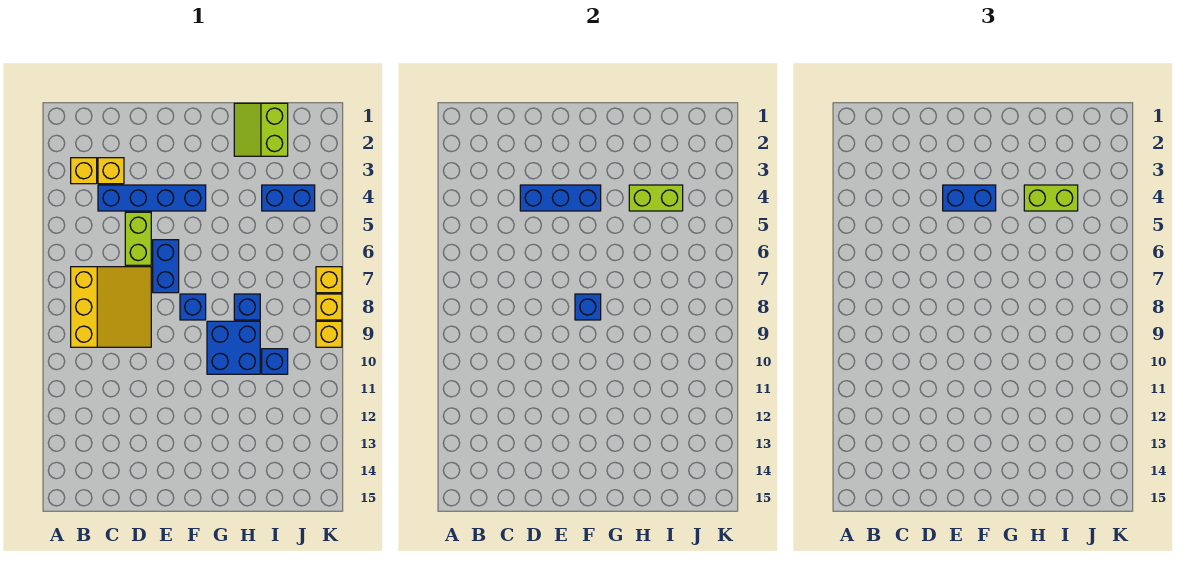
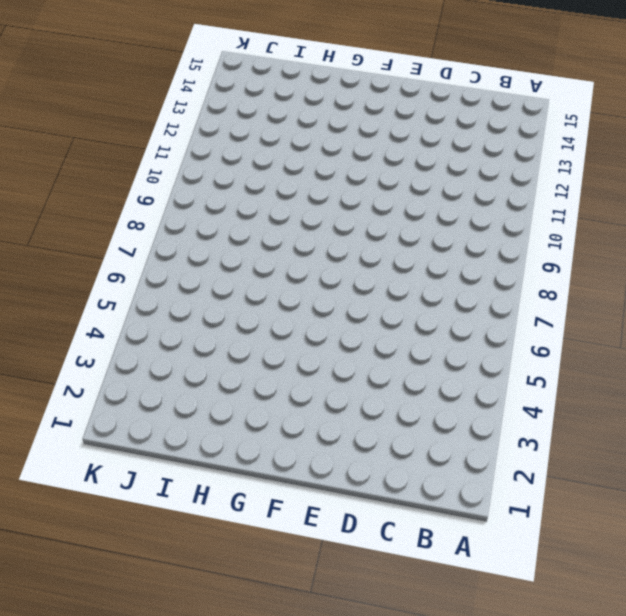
none -> yellow brick B3 level 1
none -> yellow slope B7:D9 level 1 top B
none -> yellow brick C3 level 1

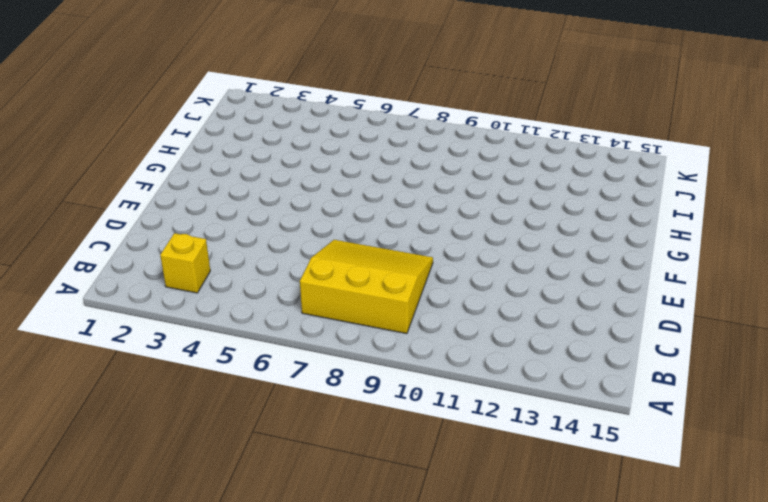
none -> yellow brick C3 level 1
none -> blue brick C4:F4 level 1
none -> lime brick D5:D6 level 1

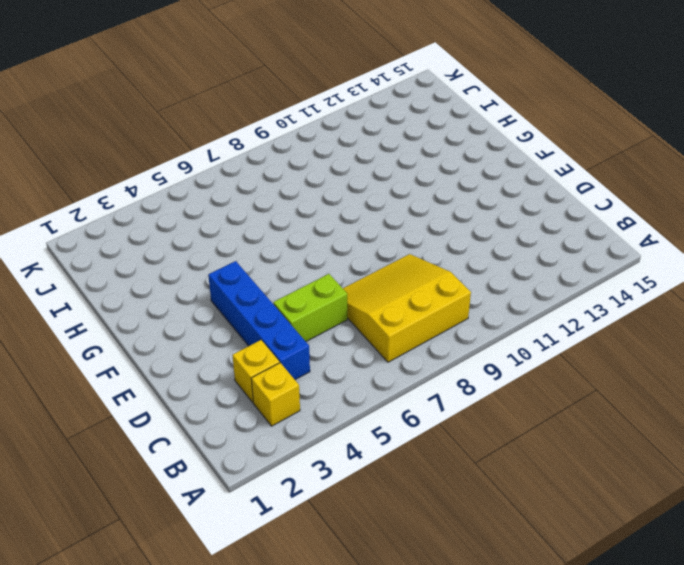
none -> blue brick E6:E7 level 1
none -> blue brick F8 level 1
none -> blue brick G9:H10 level 1

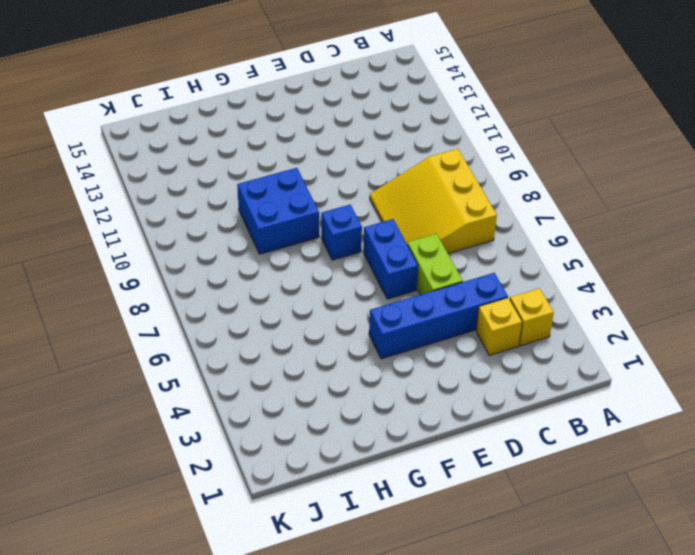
none -> lime slope H1:I2 level 1 top I
none -> blue brick H8 level 1
none -> blue brick I4:J4 level 1

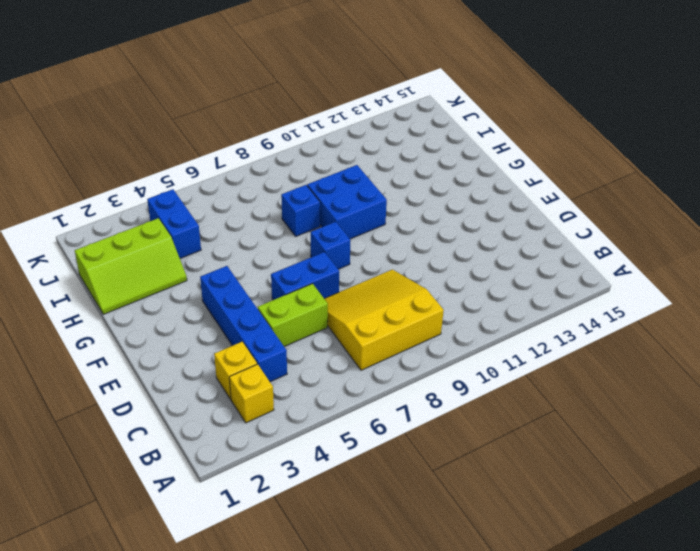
lime slope H1:I3 level 1 top I -> lime slope H1:I2 level 1 top I
none -> blue brick I10 level 1
none -> yellow brick K7 level 1
none -> yellow brick K8 level 1

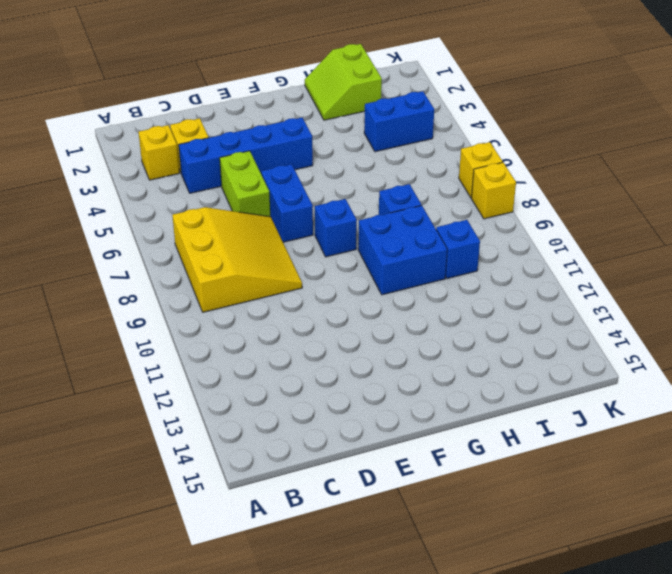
none -> yellow brick K9 level 1
none -> blue brick D4:F4 level 2
none -> blue brick F8 level 2

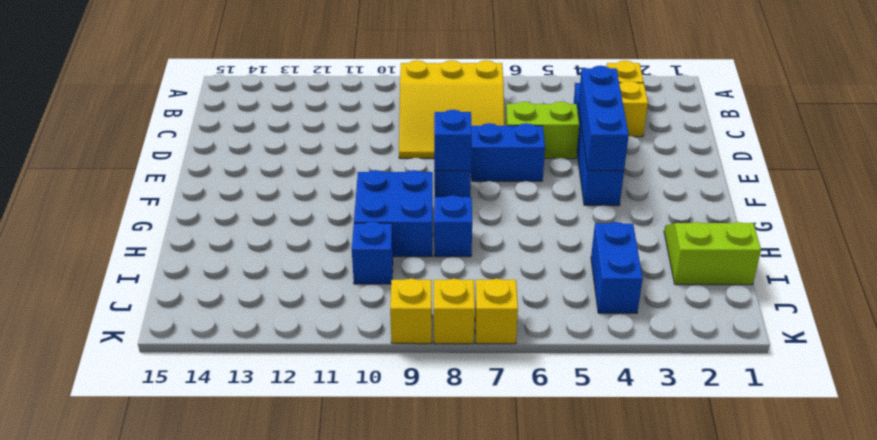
none -> lime brick H4:I4 level 2
none -> blue brick E4:F4 level 3
none -> lime brick H4:I4 level 3

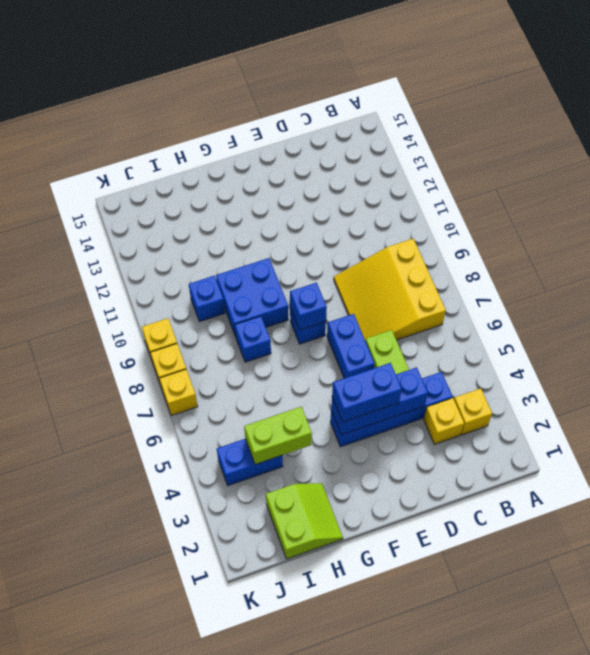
none -> lime brick H4:I4 level 3

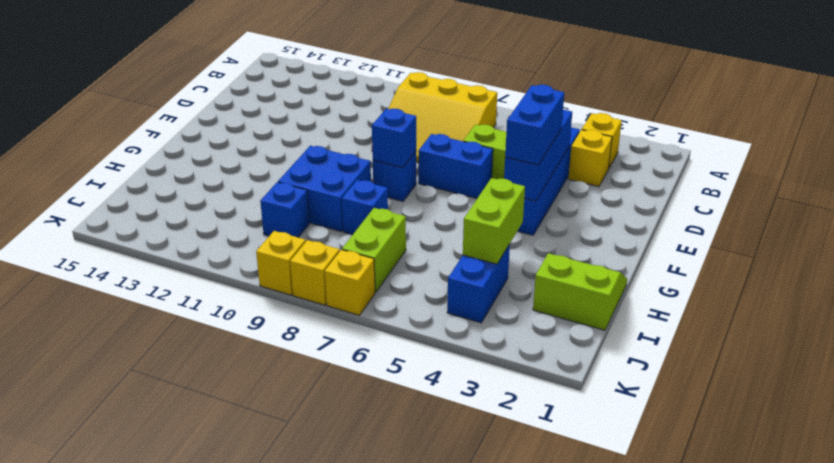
lime brick I7:J7 level 1 -> lime brick H4:I4 level 3

